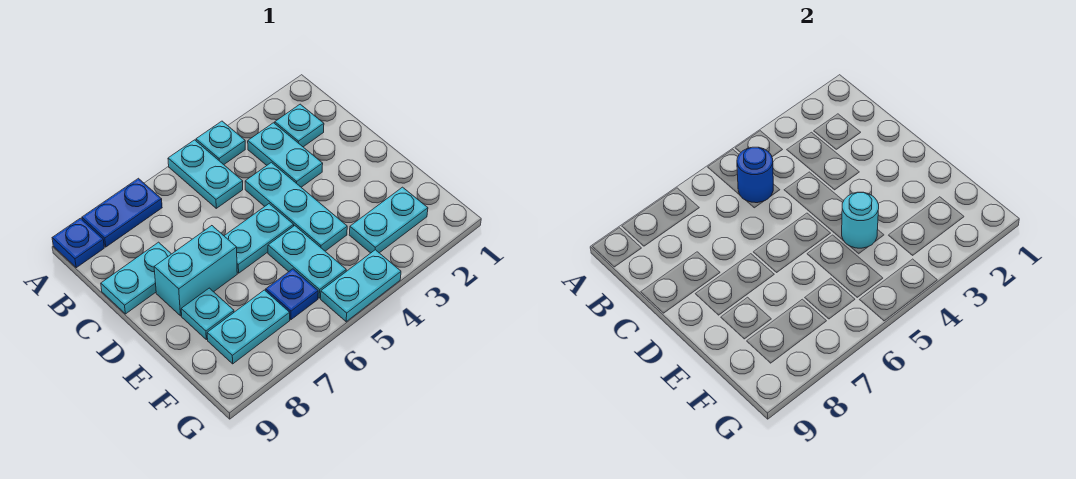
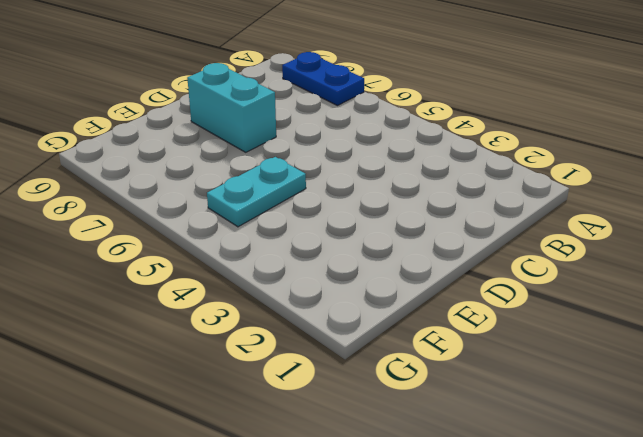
none -> cyan plate A4 level 1
none -> cyan plate A5:B5 level 1
none -> blue plate A9 level 1

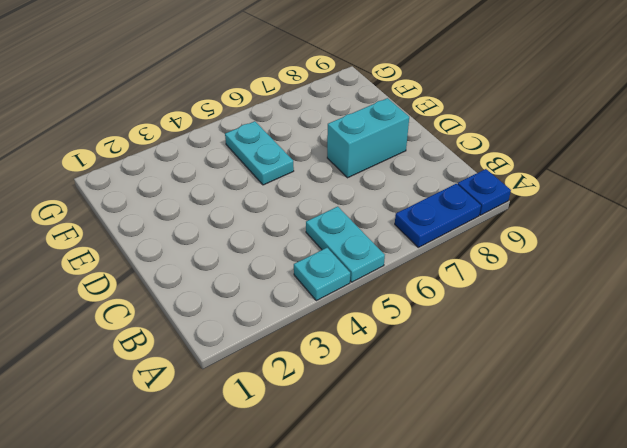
none -> cyan plate B2 level 1
none -> cyan plate B3:C3 level 1
none -> cyan plate C4:E4 level 1

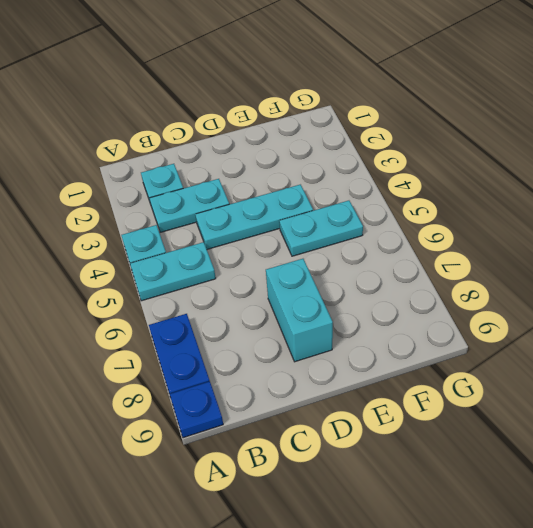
none -> cyan plate C8:C9 level 1
none -> cyan plate D5:D6 level 1
none -> cyan plate E8 level 1

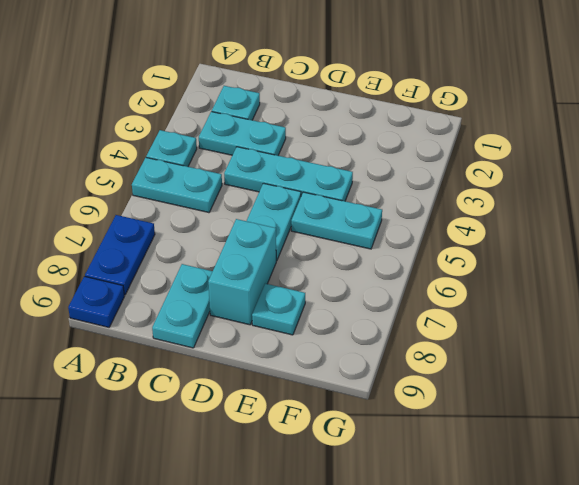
none -> cyan plate F2:F3 level 1
none -> blue plate F6 level 1
none -> cyan plate F7:F8 level 1

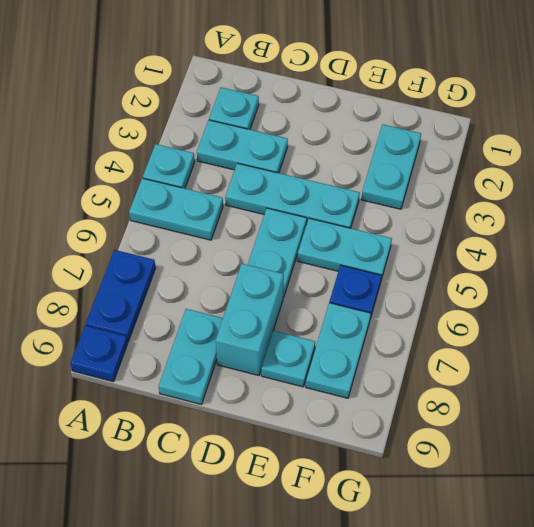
none -> cyan plate G4:G5 level 1
none -> blue round brick B5 level 2
none -> cyan round brick E4 level 2

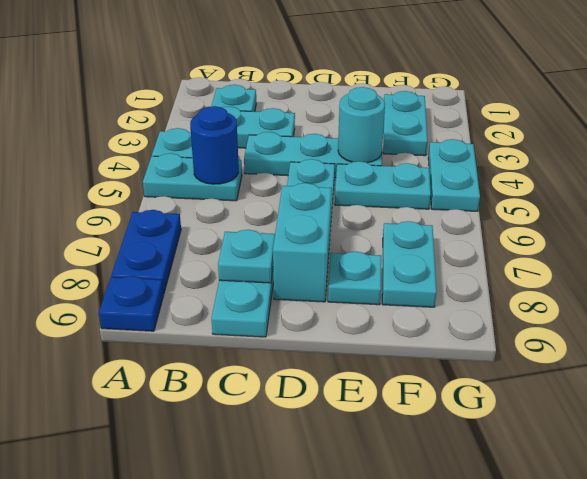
cyan plate C8 level 2 -> none
none -> blue plate F6 level 1

